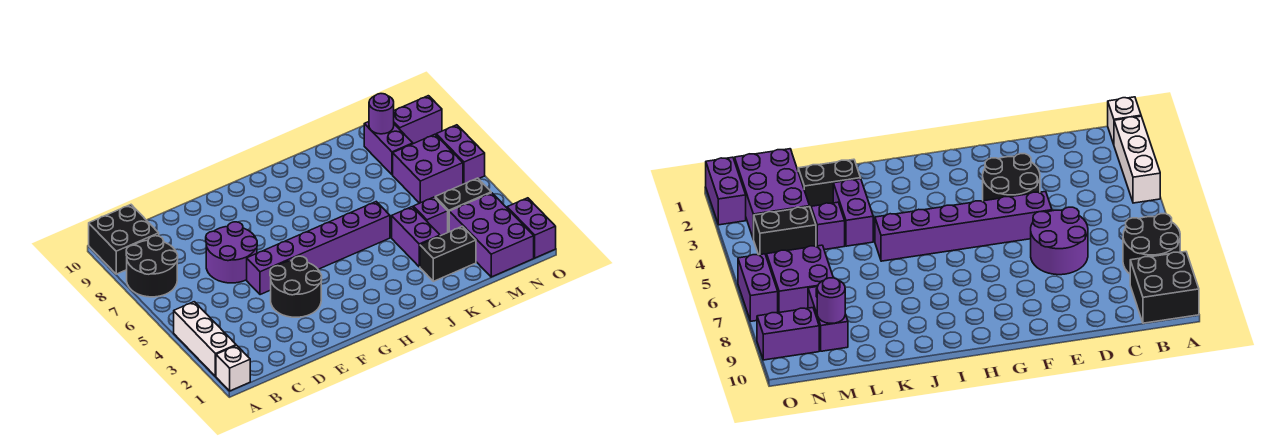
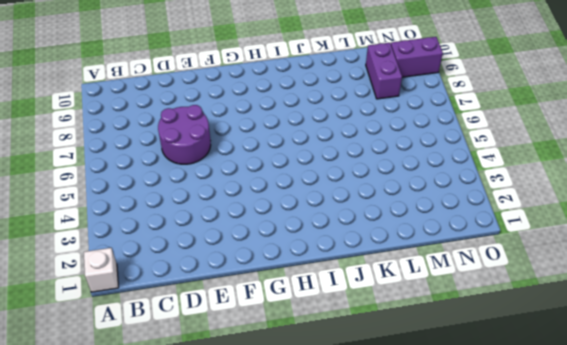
none -> white brick A2:A4 level 1
none -> black round brick A7:B8 level 1
none -> black brick A9:B10 level 1

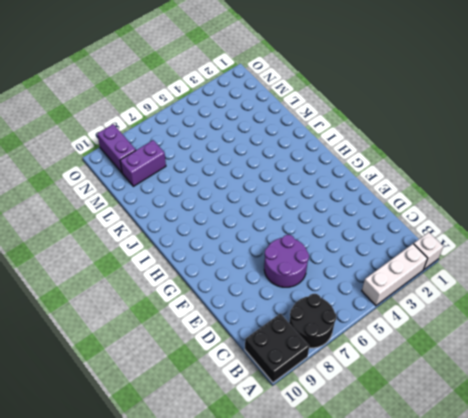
none -> black round brick E3:F4 level 1
none -> purple brick E5:J5 level 1
none -> black brick K2:L2 level 1

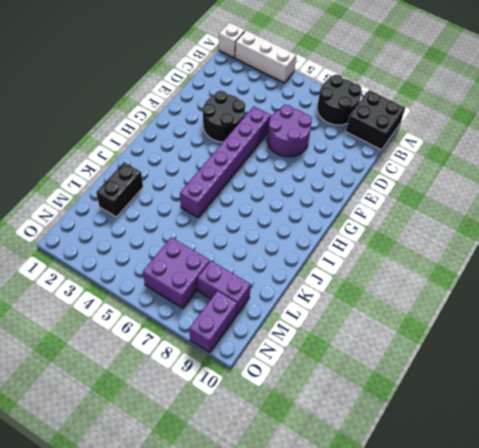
none -> purple brick K3:K4 level 1
none -> purple brick L4 level 1
none -> purple brick M1:N3 level 1

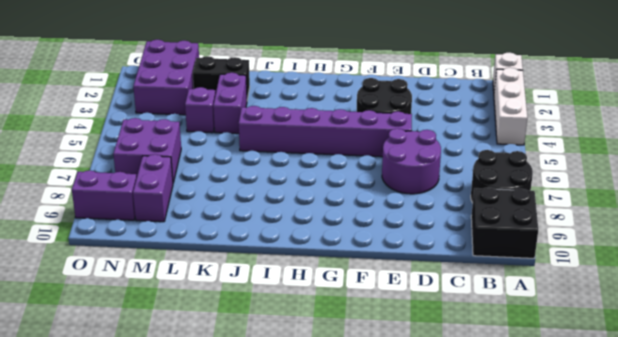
none -> black brick M4:N4 level 1
none -> purple brick O1:O2 level 1
none -> purple brick O6:O7 level 1

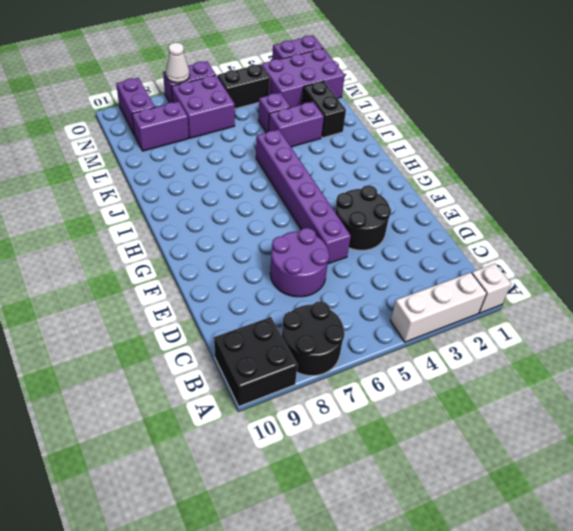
black brick N4:N5 level 1 -> black brick M4:N4 level 1
white cone O7 level 2 -> none
none -> purple round brick M9 level 2

